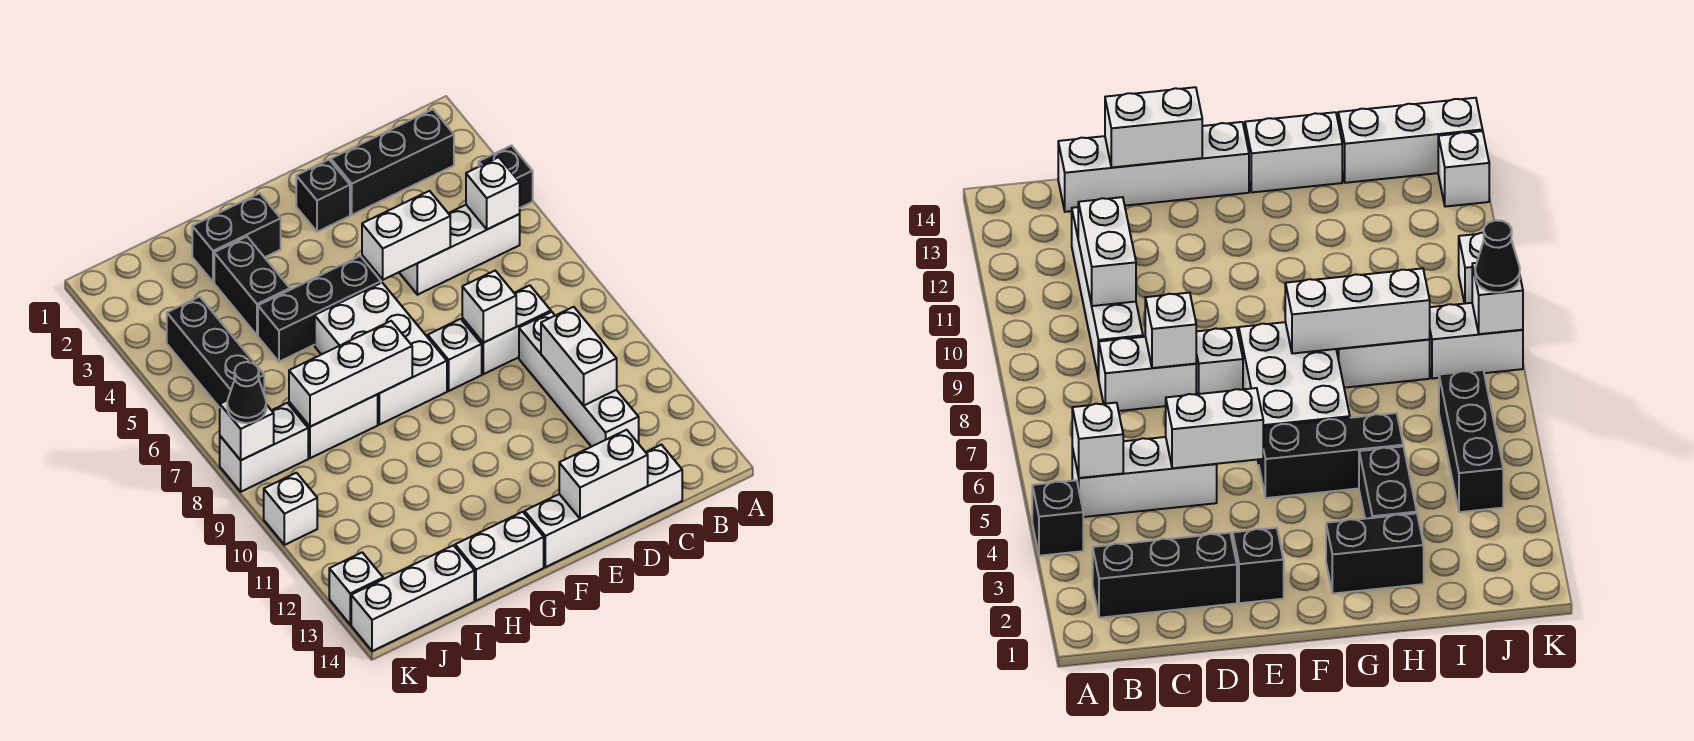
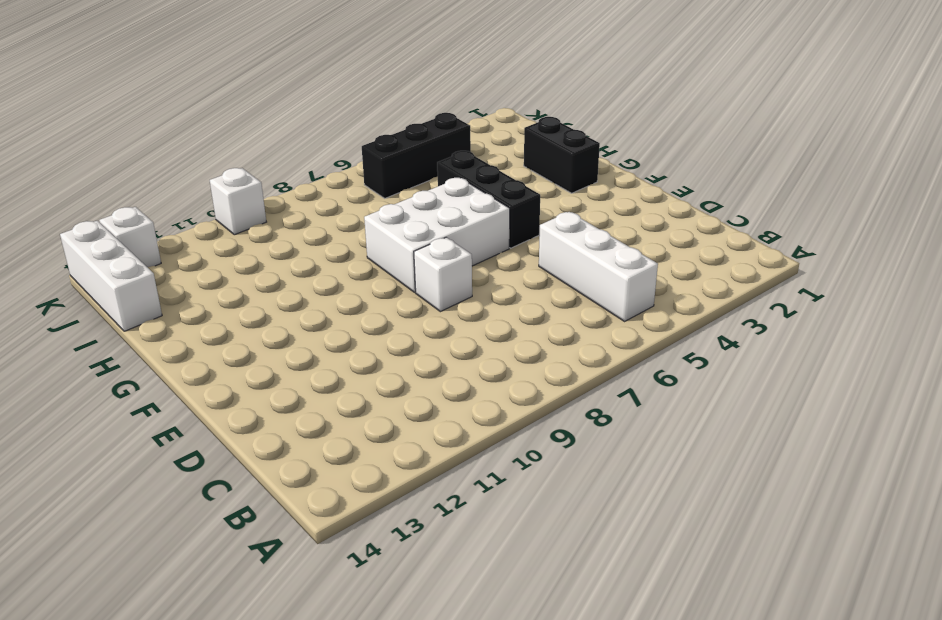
none -> black brick A4 level 1
none -> black brick B2:D2 level 1
none -> white brick C8:D8 level 1

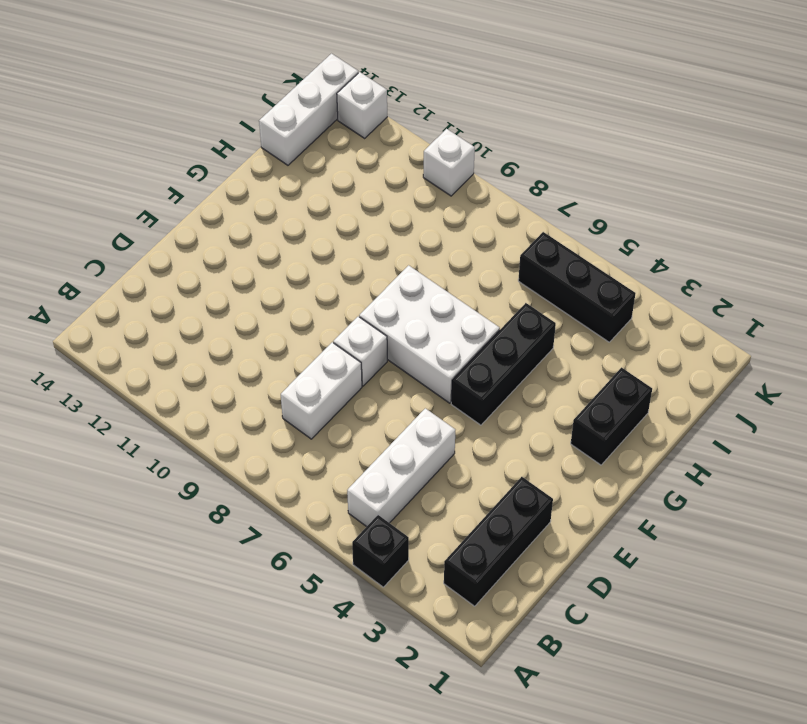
none -> white brick C9:C12 level 1
none -> white brick C14:F14 level 1
none -> black brick E2 level 1

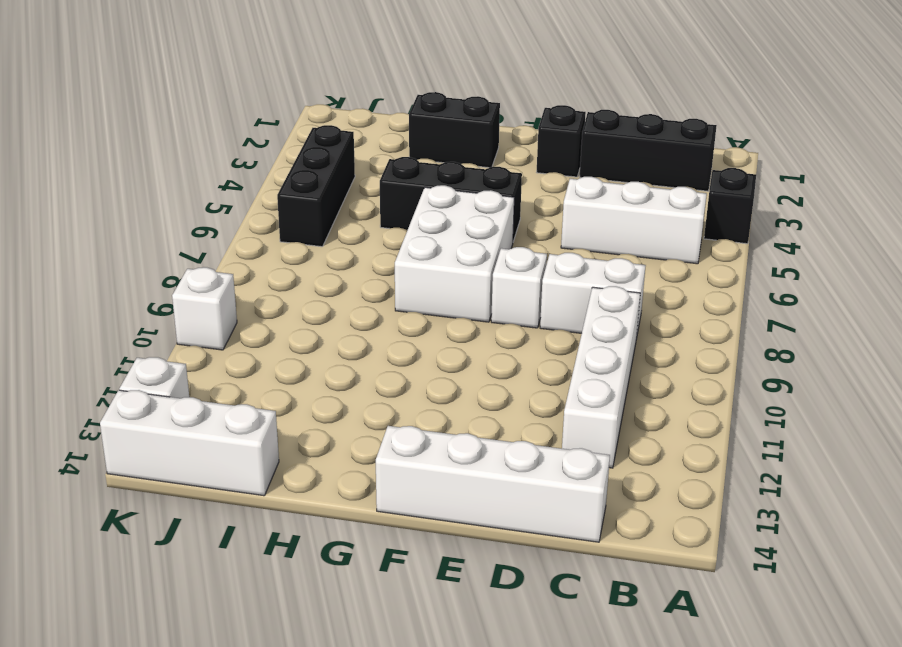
none -> white brick G14:H14 level 1
none -> black brick H3:H4 level 1
none -> white brick H8:I8 level 1

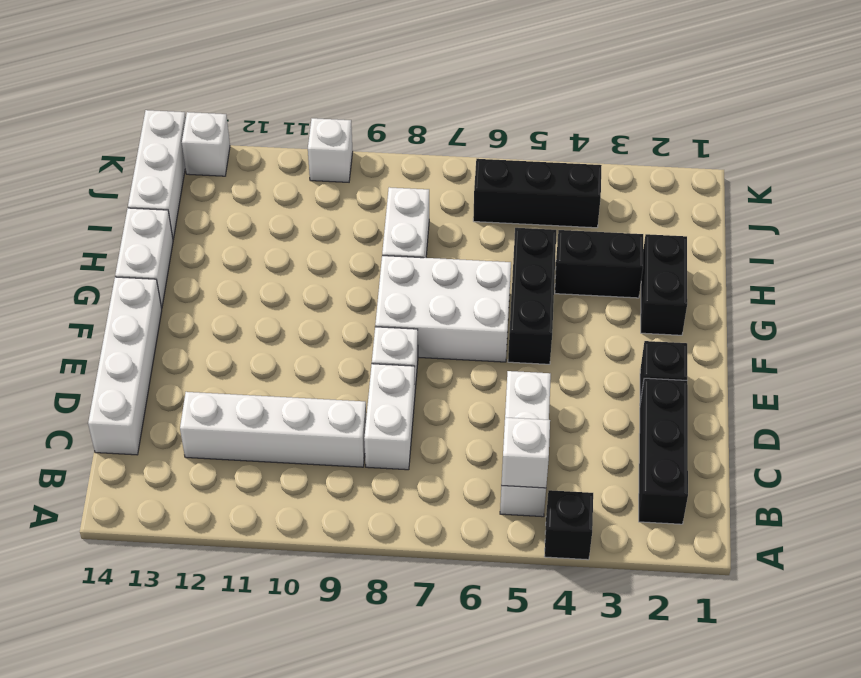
none -> white brick J8:K8 level 1
none -> white brick C10:C11 level 2
none -> white brick D5:E5 level 2

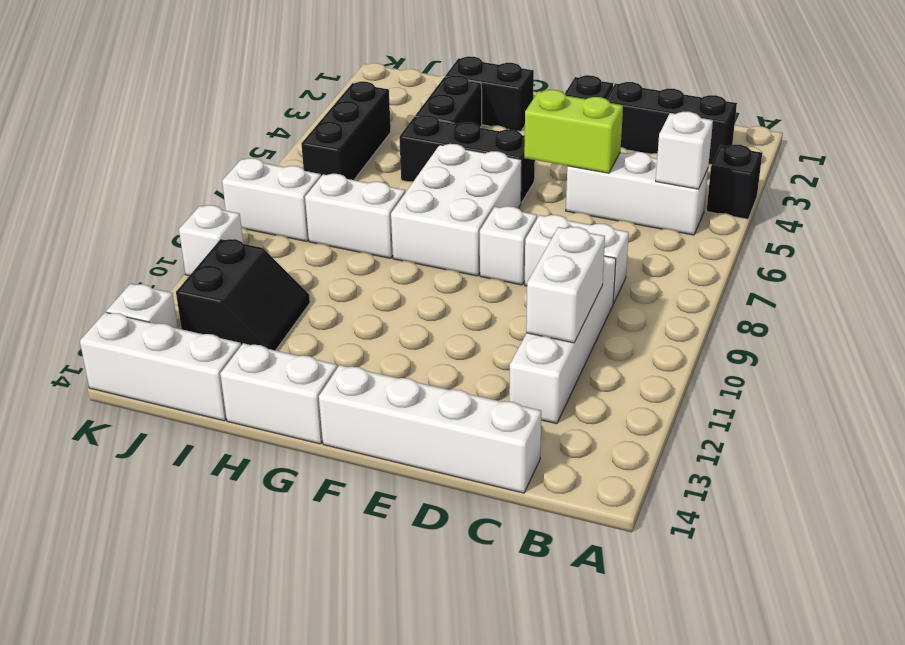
lime brick D5:E5 level 2 -> white brick D5:E5 level 2
black slope I11:J12 level 1 top J -> none
none -> white brick D8 level 2
none -> white brick D14:E14 level 2
none -> white brick G8:I8 level 2

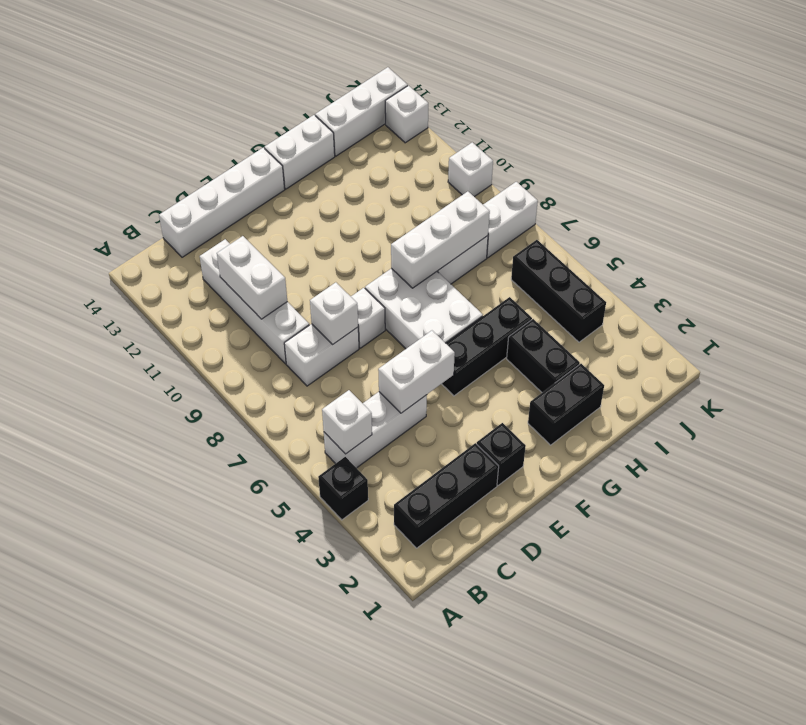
none -> white brick D14:E14 level 2
none -> white brick K8 level 2
none -> black cone K8 level 3

